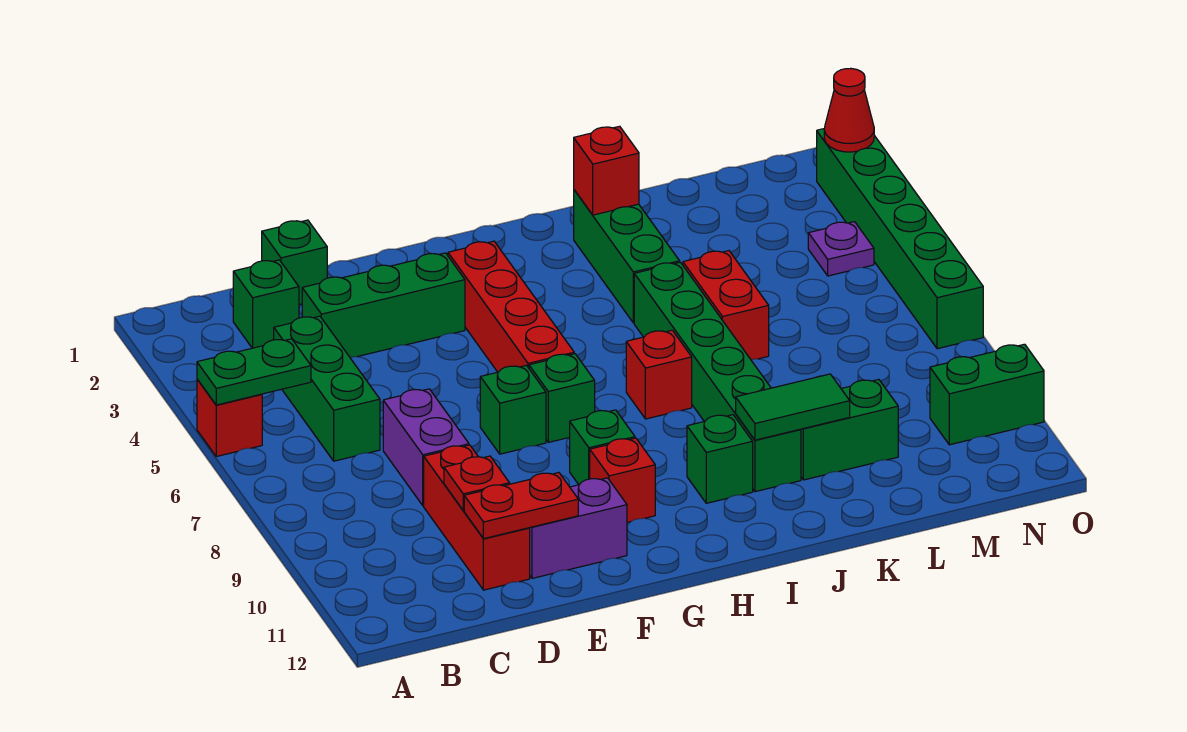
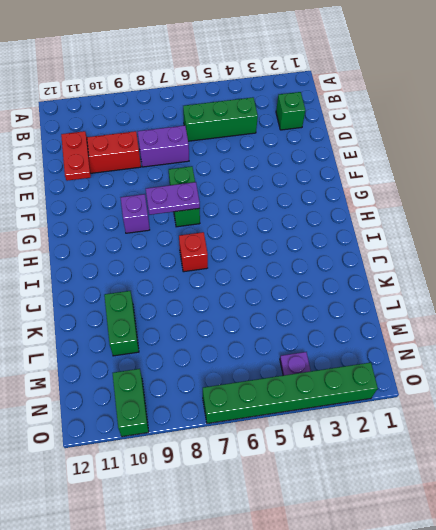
purple plate G7:G8 level 2 -> none
purple brick G9 level 1 -> green brick G9 level 1
none -> red brick A5 level 1
none -> green brick D1 level 1
none -> green brick D3:F3 level 1

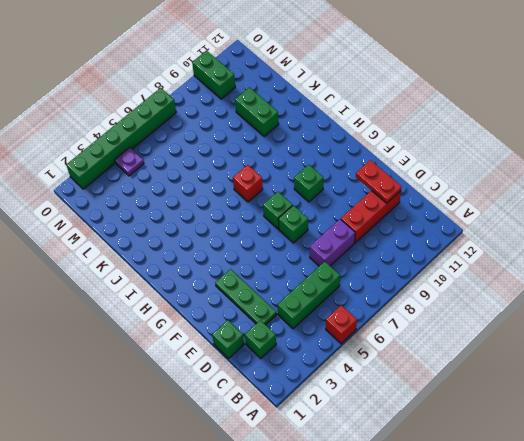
green plate D3:F3 level 1 -> green brick D3:F3 level 1
none -> purple brick E11:F11 level 1
none -> red brick G3:G6 level 1
none -> red brick G10 level 1

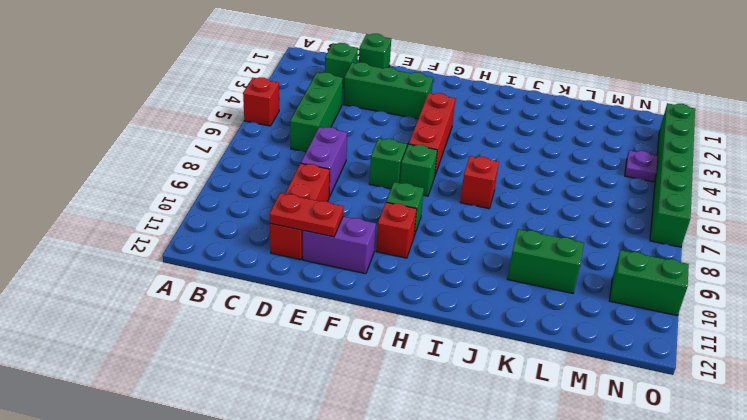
red brick G4:G6 level 1 -> red brick G3:G6 level 1
none -> green brick I10 level 1
none -> green brick J2:J4 level 1
none -> green brick J5:J10 level 1

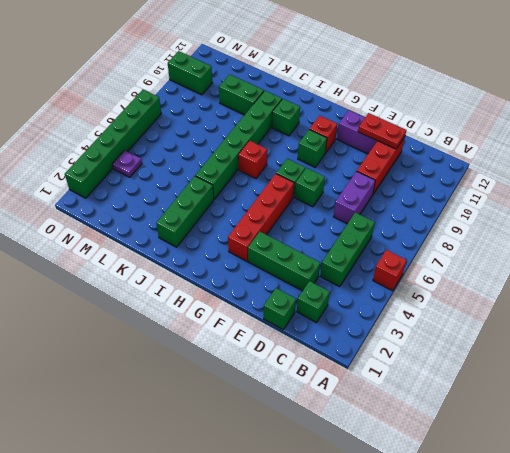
none -> red brick K5:K6 level 1
none -> green plate A5:B5 level 2
none -> red plate D10 level 2

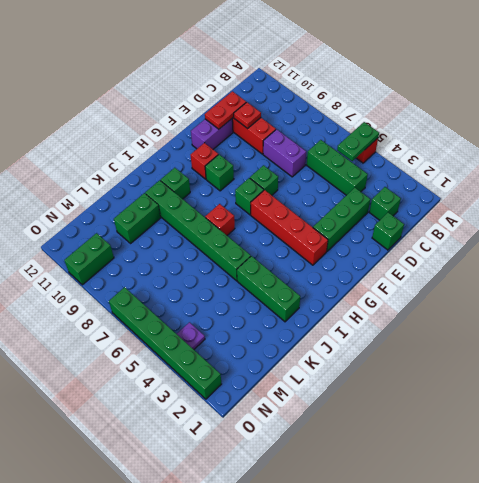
none -> red brick K5:K6 level 1
none -> red brick J2 level 2
none -> green tile J10:K10 level 2

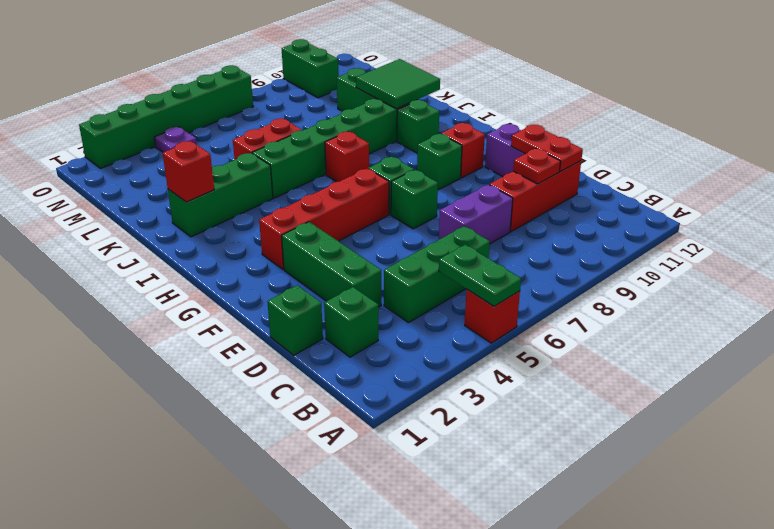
green tile J10:K11 level 2 -> green tile J10:K10 level 2
none -> red cone O2 level 2

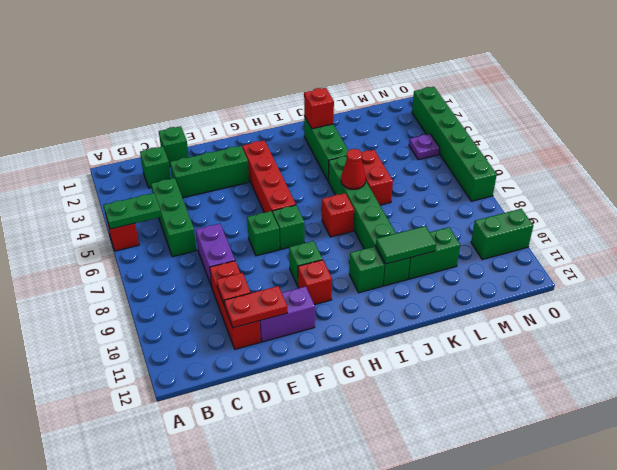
red cone J6 level 2 -> red cone O2 level 2

